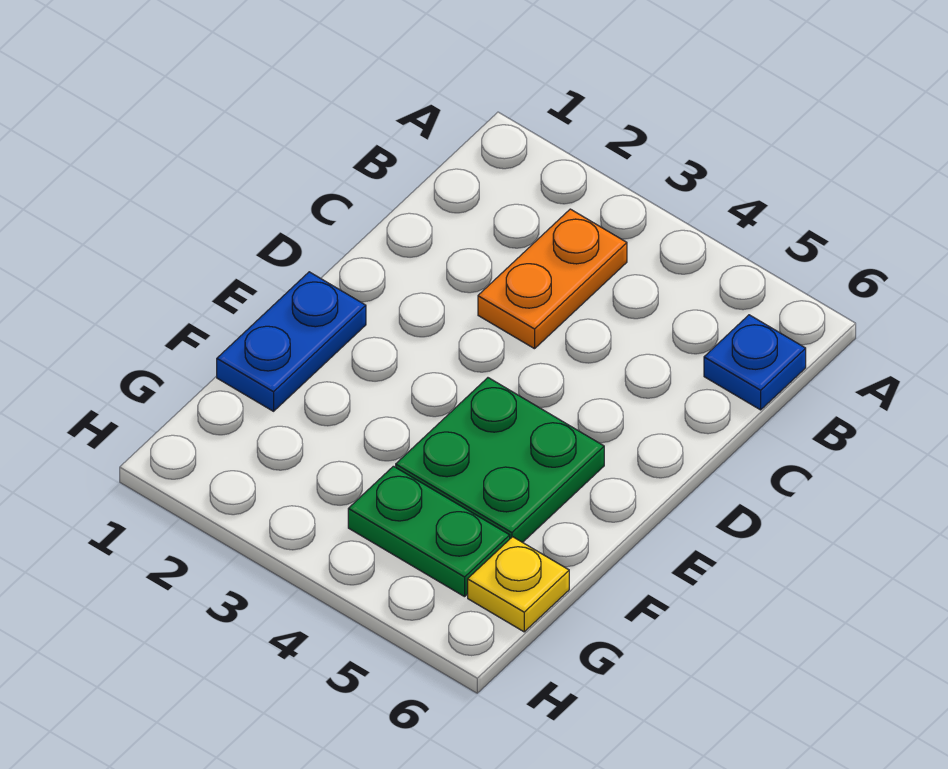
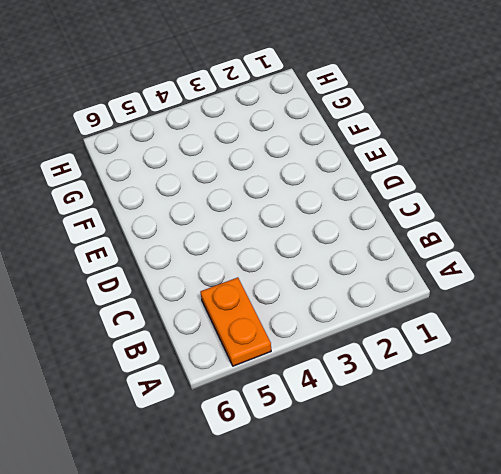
orange plate A5:B5 level 1 -> orange plate B3:C3 level 1
none -> blue plate B6 level 1
none -> blue plate E1:F1 level 1

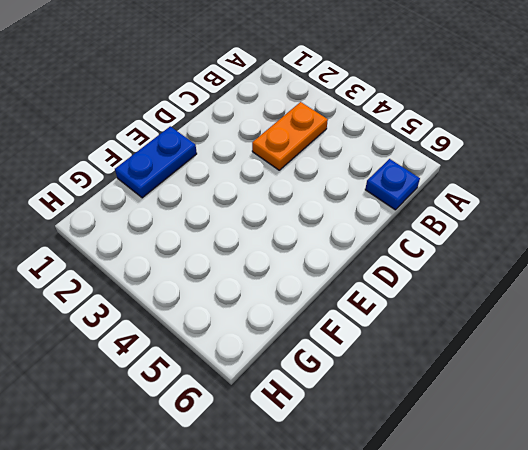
none -> green plate E4:F5 level 1
none -> green plate G4:G5 level 1

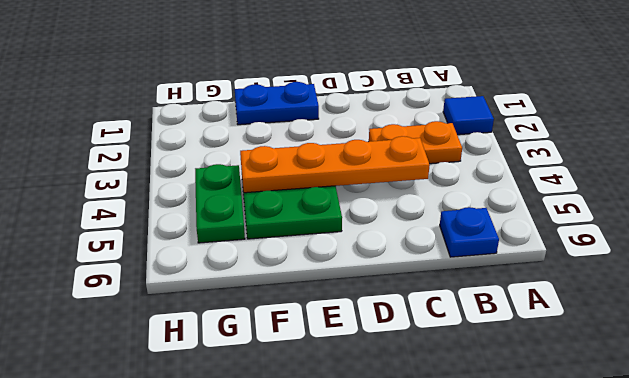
blue tile A2 level 1 -> none
orange plate C4:F4 level 2 -> none
none -> yellow plate G6 level 1

